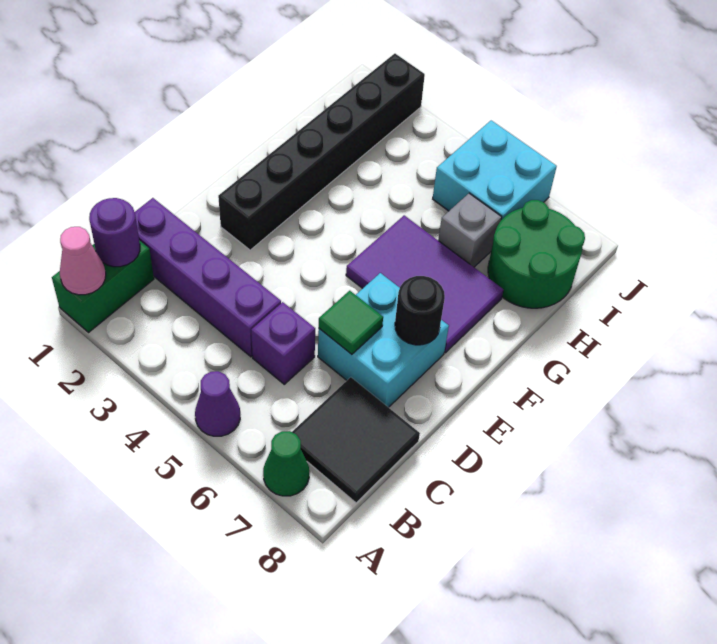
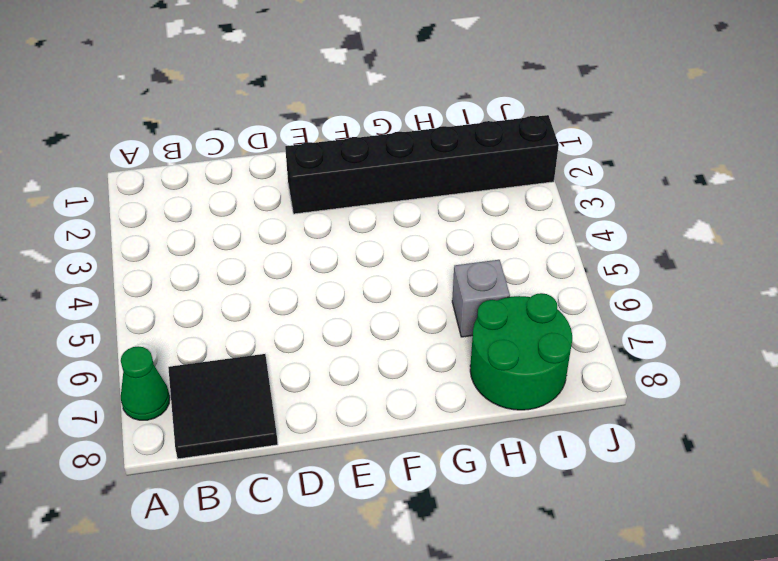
none -> green brick A1:B1 level 1
none -> purple cone A5 level 1
none -> purple brick C1:C4 level 1

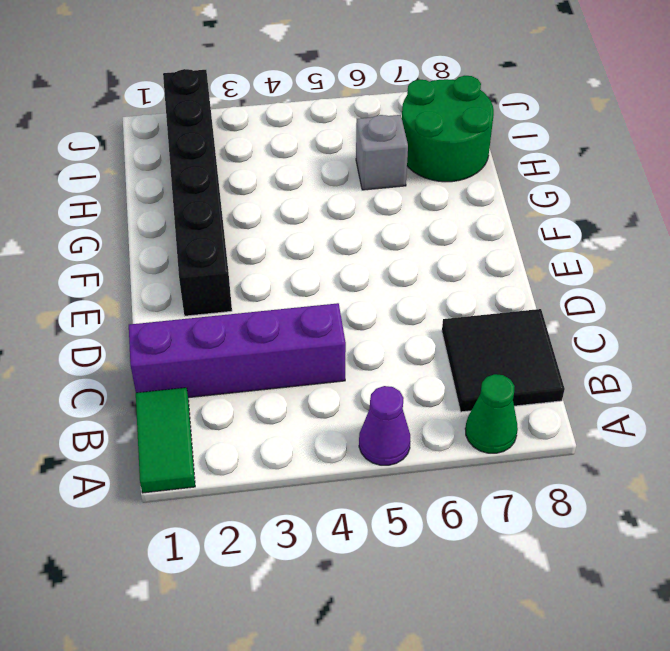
green tile A1:B1 level 1 -> green brick A1:B1 level 1
none -> purple brick C5 level 1
none -> cyan brick D6:E7 level 1
none -> purple tile F5:G7 level 1

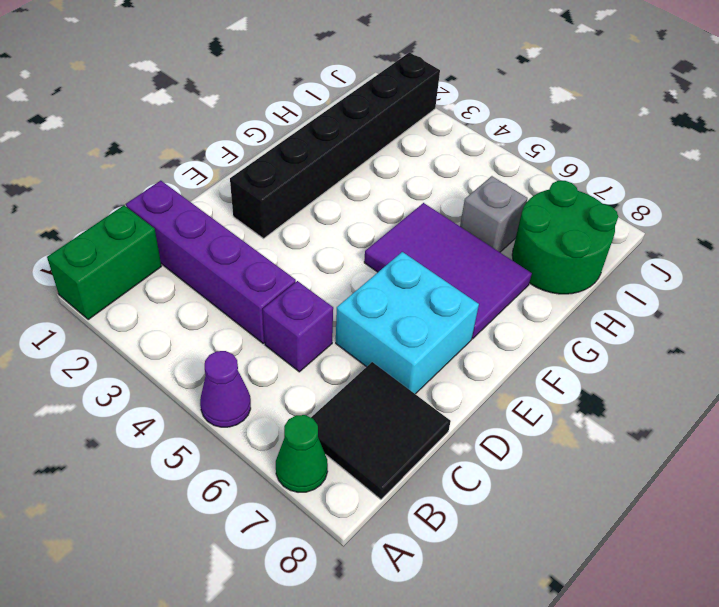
none -> cyan brick I5:J6 level 1
none -> pink cone A1 level 2
none -> purple round brick B1 level 2

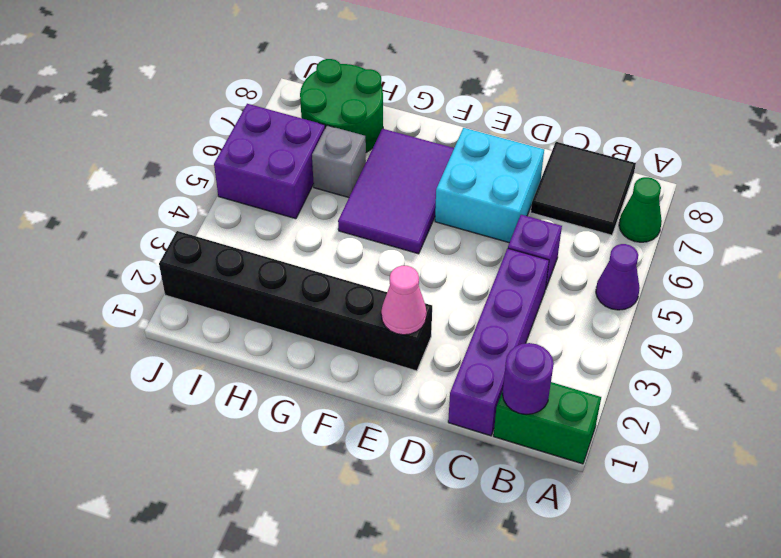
pink cone E2 level 2 -> pink cone A1 level 2
purple brick I5:J6 level 1 -> cyan brick I5:J6 level 1
none -> green tile D6 level 2
none -> black round brick E7 level 2

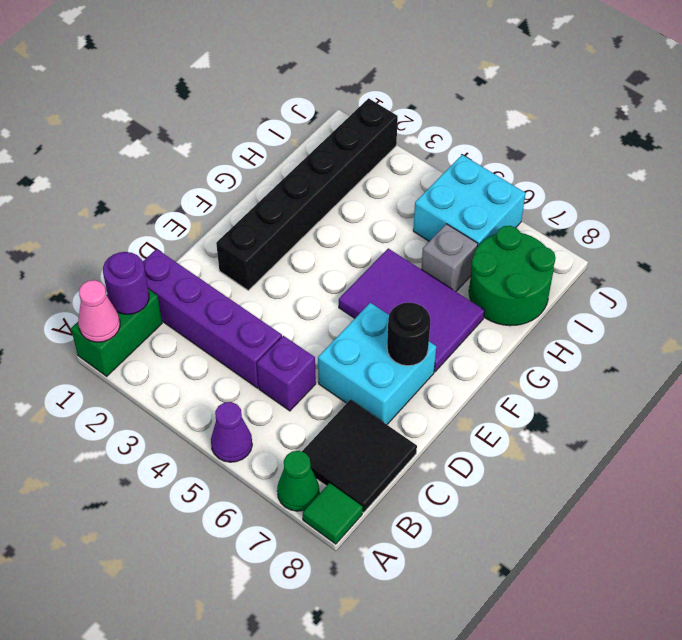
green tile A8 level 1 -> green tile D6 level 2

